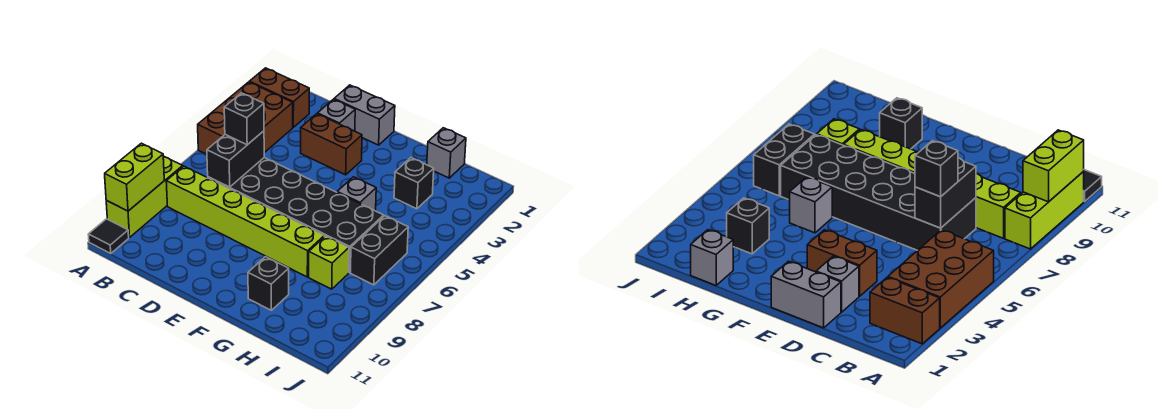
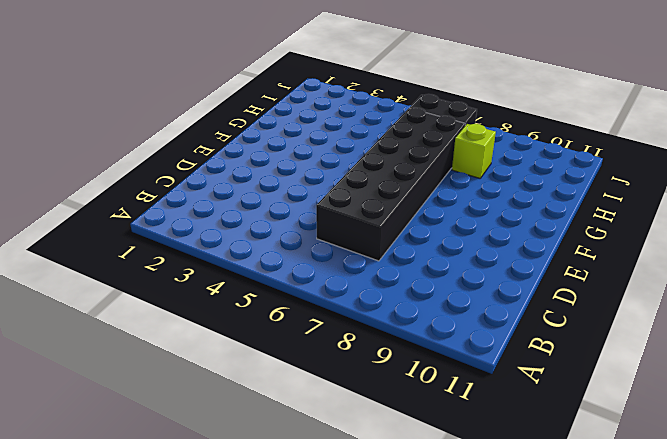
none -> brown brick A2:B2 level 1
none -> brown brick A3:B5 level 1
none -> lime brick A8:A10 level 1

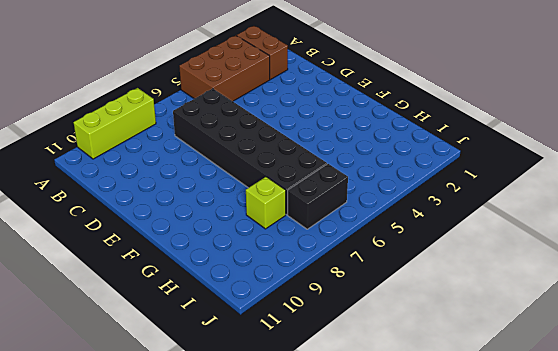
none -> black tile A11 level 1
none -> lime brick B8:G8 level 1
none -> grey brick D1:E1 level 1

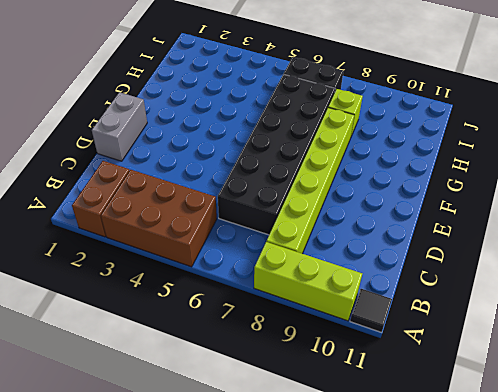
none -> grey brick D2 level 1
none -> brown brick D3:E3 level 1
none -> grey brick G5 level 1

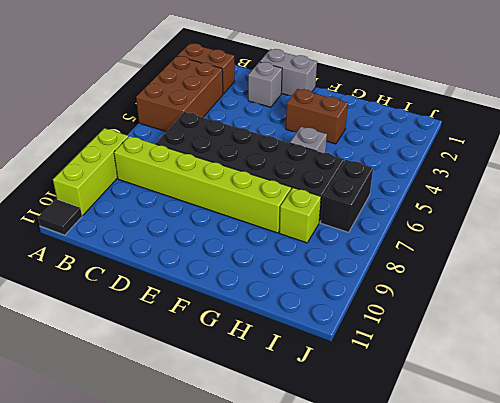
brown brick F3:G3 level 1 -> brown brick D3:E3 level 1
none -> black brick G10 level 1
none -> grey brick H1 level 1
none -> black brick H3 level 1

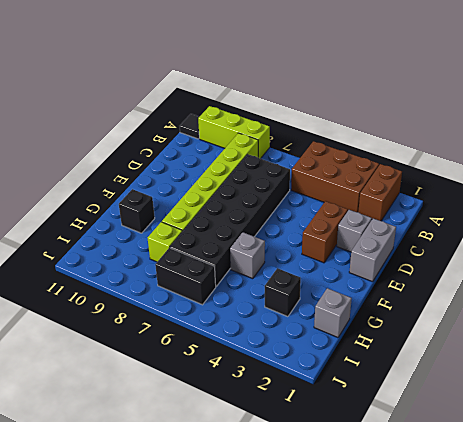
none -> lime brick A9:A10 level 2
none -> black brick C6:C7 level 2
none -> black brick C6 level 3

